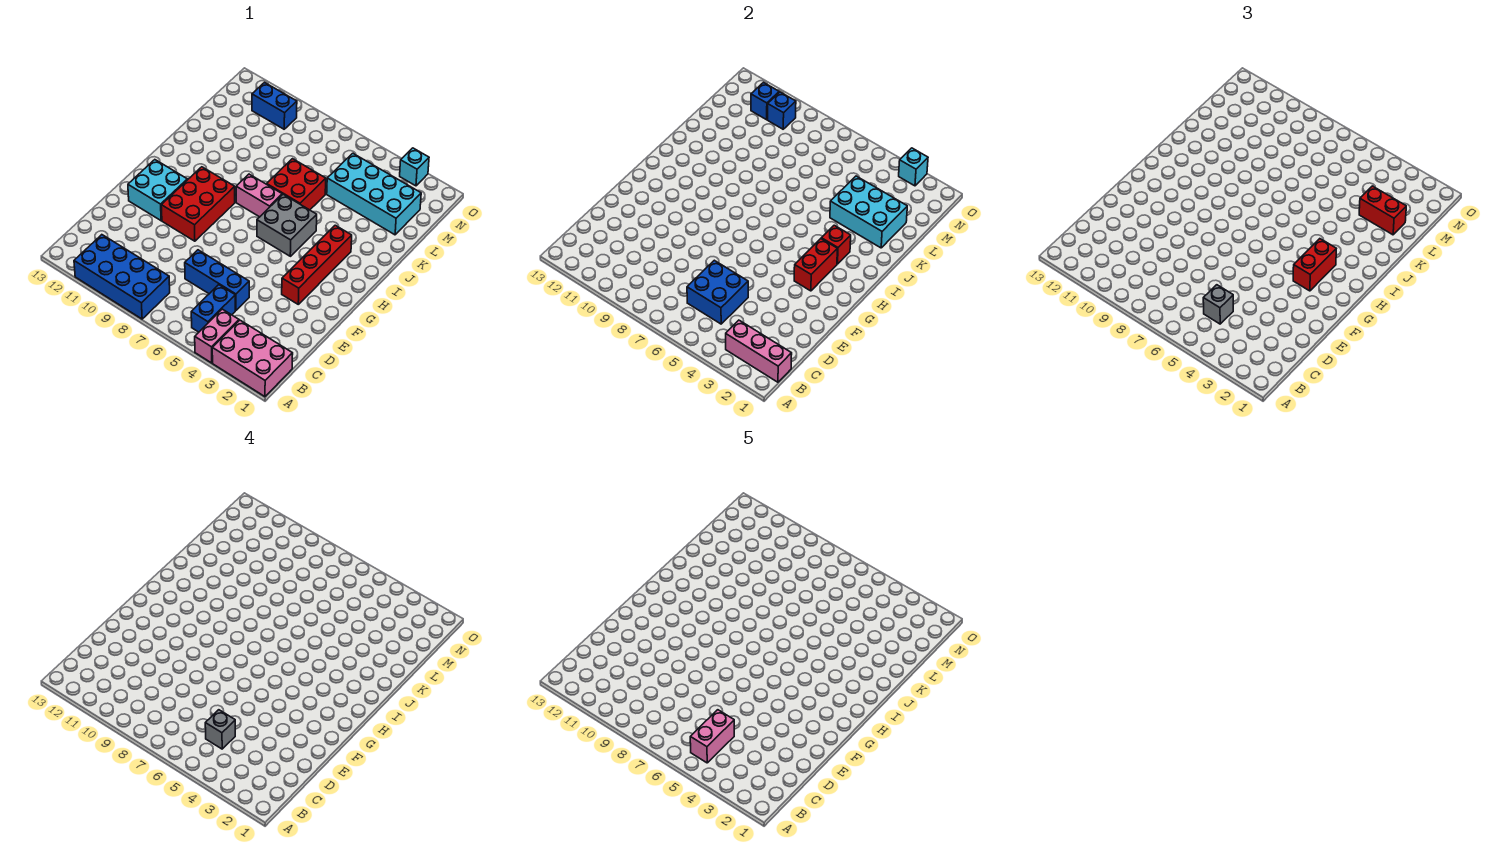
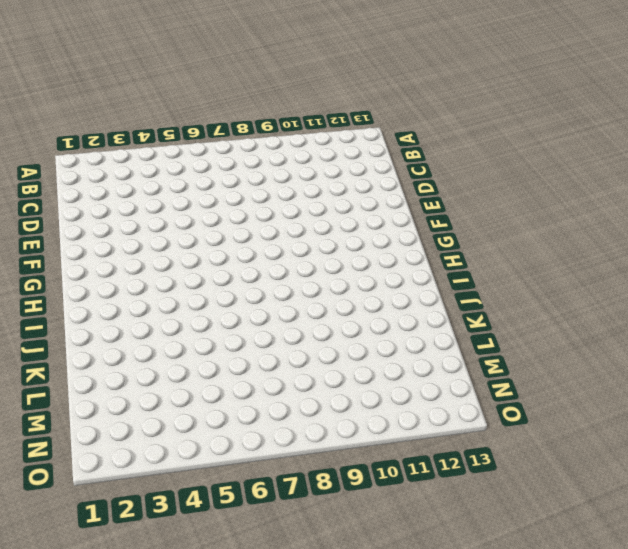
none -> pink brick A1:B3 level 1
none -> pink brick A4:B4 level 1
none -> blue brick A8:B11 level 1

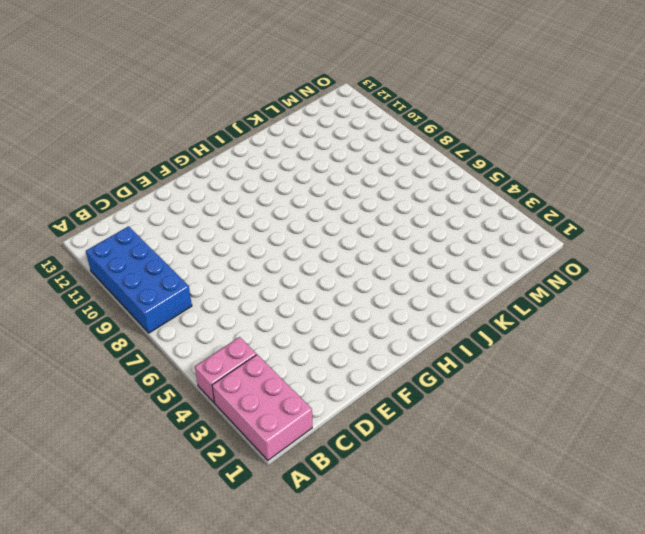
none -> blue brick B5:C5 level 1
none -> blue brick D5:D7 level 1
none -> red brick F3:I3 level 1

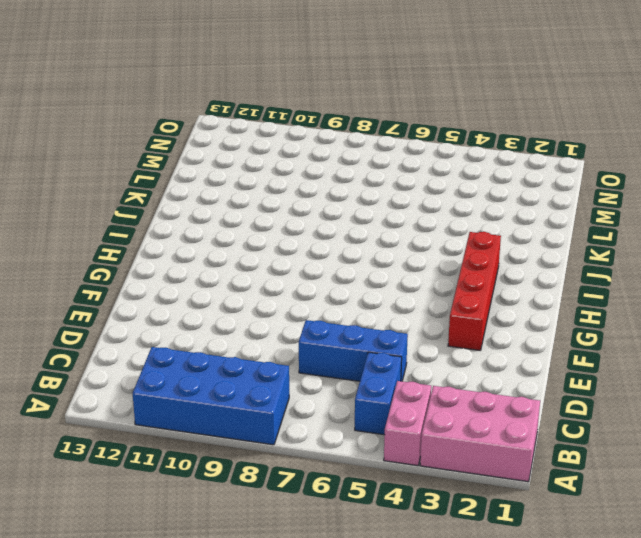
none -> red brick F9:H10 level 1
none -> cyan brick F11:G12 level 1
none -> grey brick H5:I6 level 1

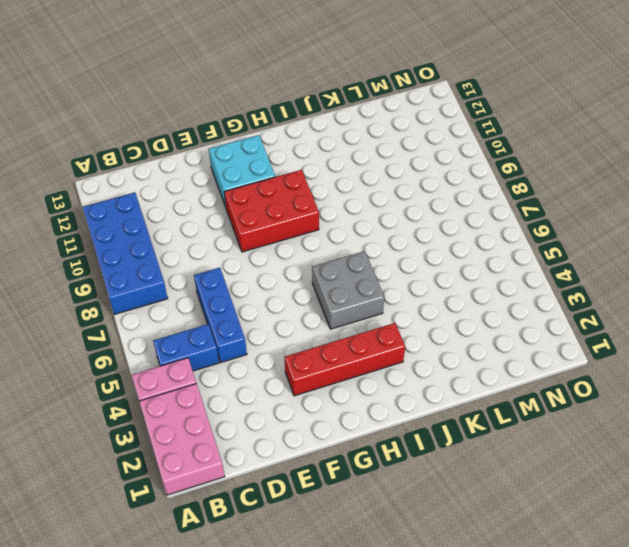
none -> pink brick I7:I8 level 1
none -> red brick J6:K7 level 1
none -> cyan brick L2:M5 level 1

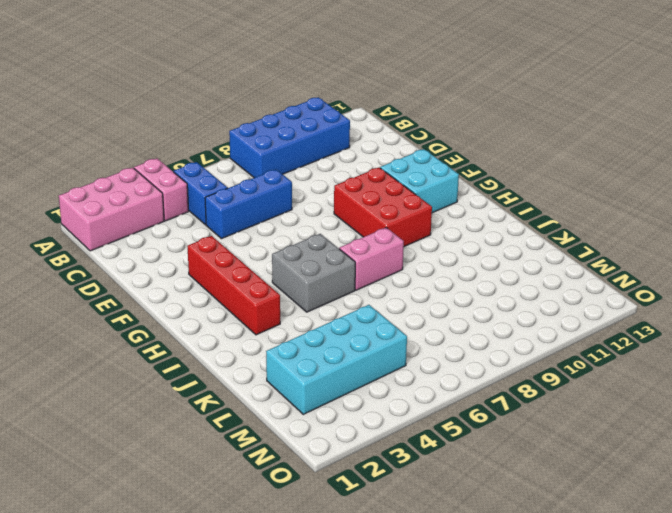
none -> red brick J6:K7 level 1
none -> blue brick N10:N11 level 1
none -> cyan brick O3 level 1

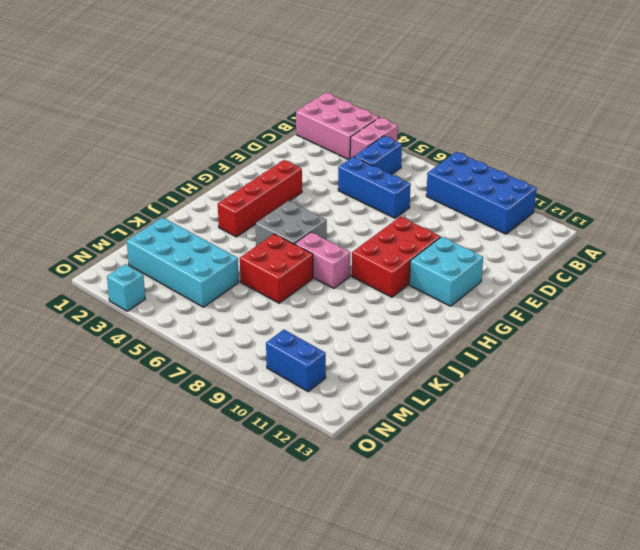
none -> pink brick B1:B3 level 2
none -> blue brick C5:D6 level 2
none -> red brick G3:H3 level 2

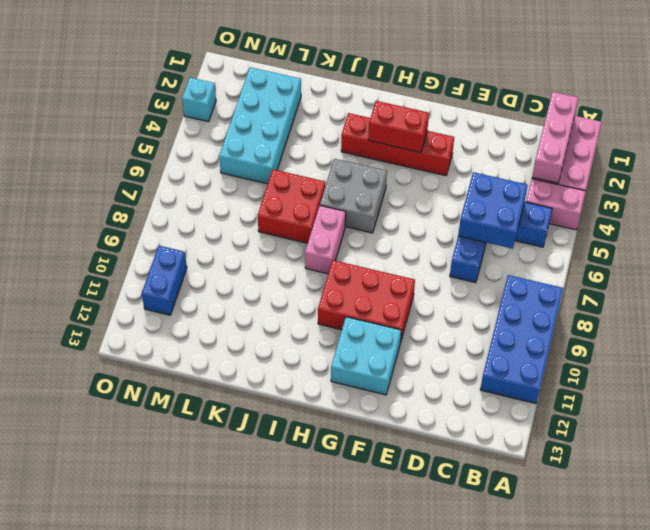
none -> red brick I3 level 2
none -> cyan brick K2:L4 level 2
none -> blue brick N10 level 2

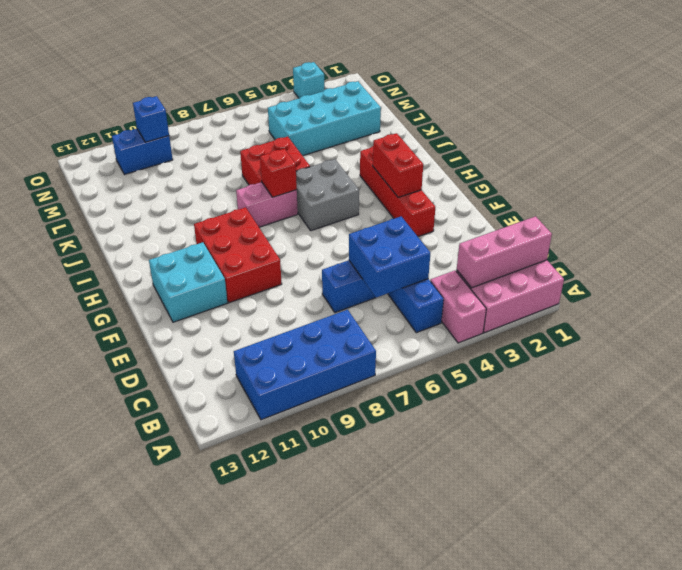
red brick I7 level 2 -> red brick I3 level 2
none -> cyan brick K2:L4 level 2
none -> blue brick N11 level 2
none -> cyan brick O3 level 2

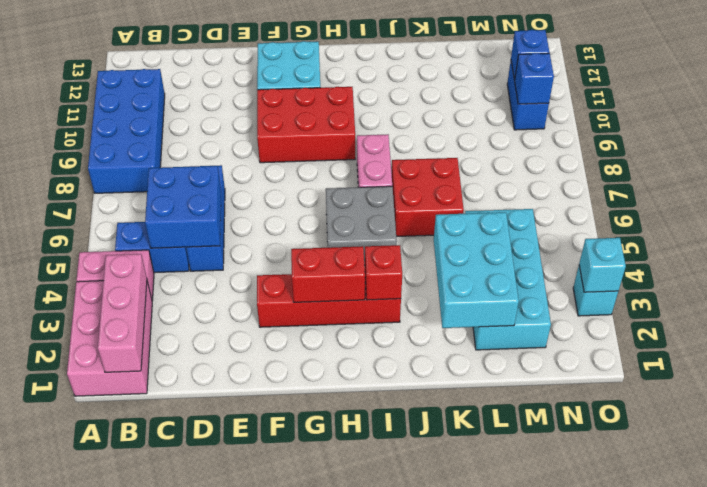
none -> grey brick C5 level 3
none -> red brick G3:H3 level 3
none -> red brick L2:L3 level 3

